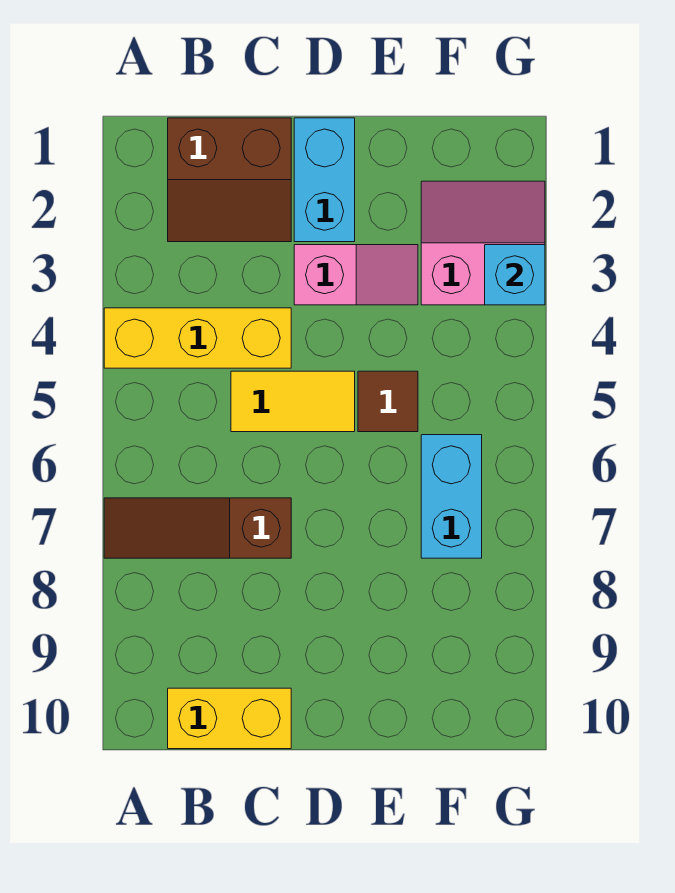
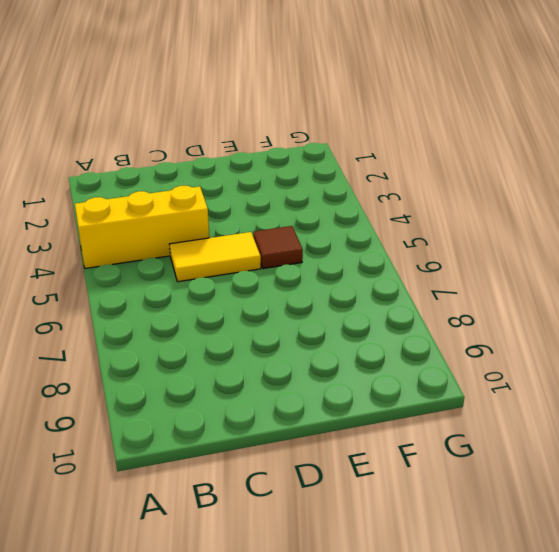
none -> brown slope A7:C7 level 1 top C
none -> brown slope B1:C2 level 1 top 1

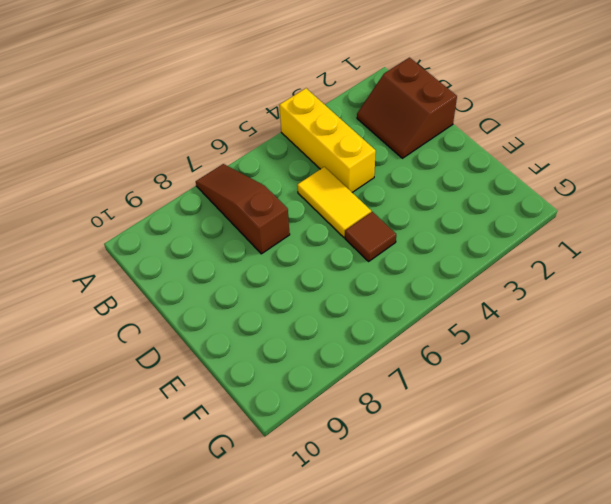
none -> yellow brick B10:C10 level 1
none -> cyan brick D1:D2 level 1

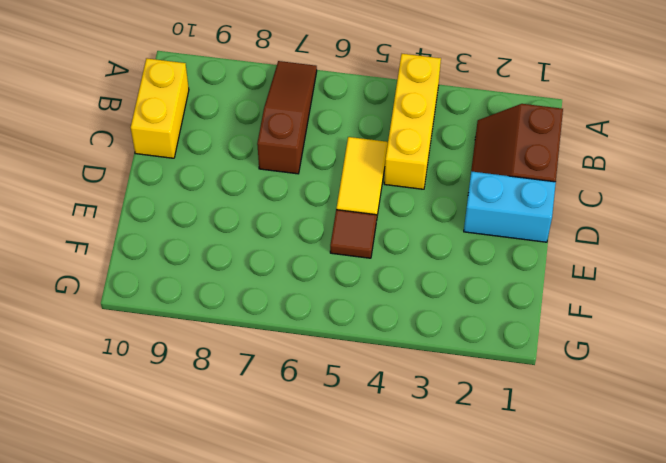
none -> pink slope D3:E3 level 1 top D
none -> pink slope F2:G3 level 1 top 3

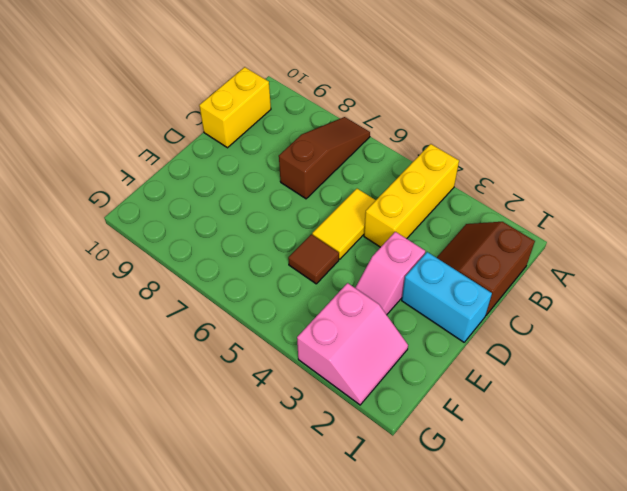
none -> cyan brick F6:F7 level 1
none -> cyan brick G3 level 2

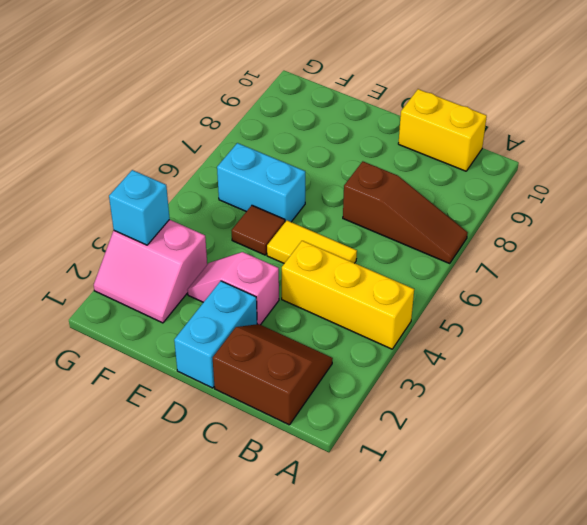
cyan brick E6:F6 level 1 -> cyan brick F6:F7 level 1

